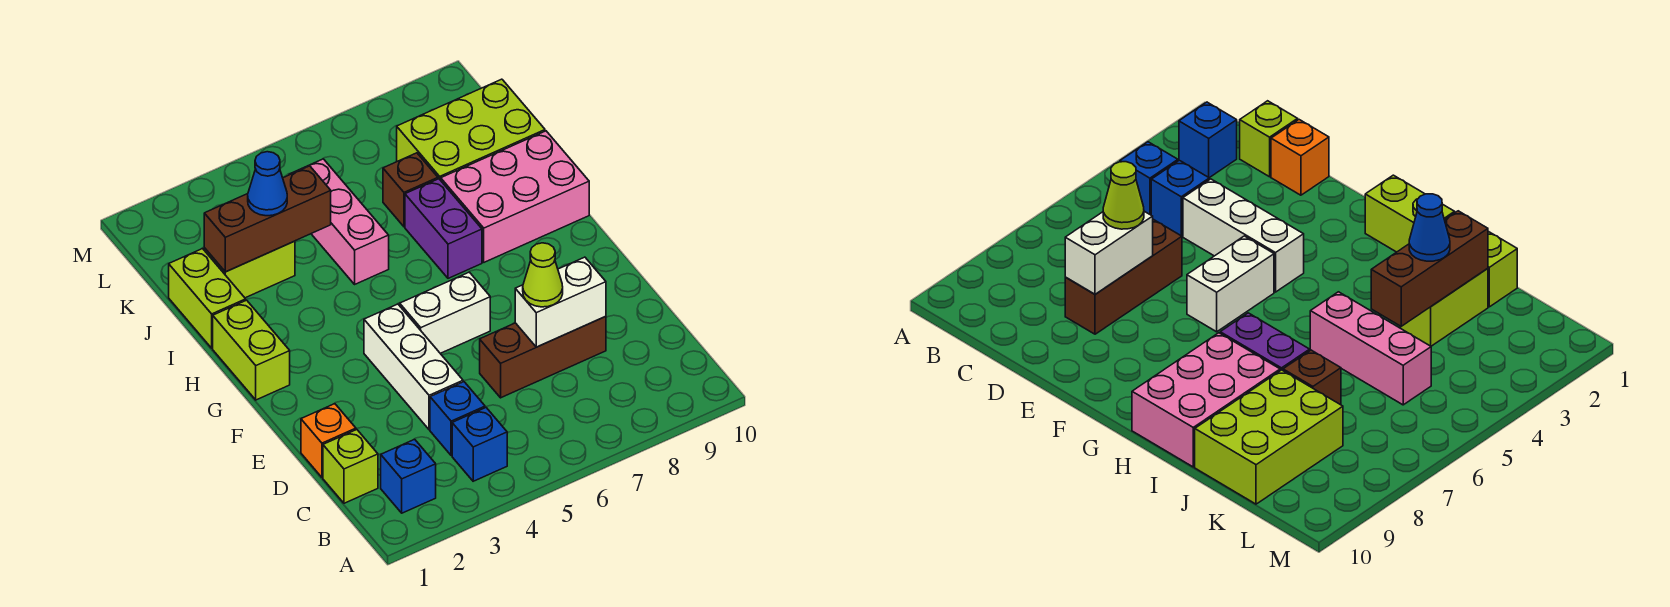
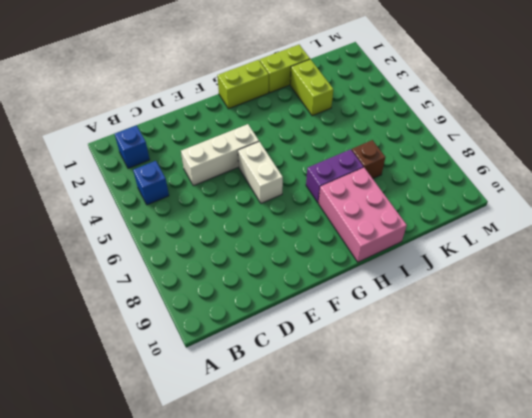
none -> lime brick C1 level 1
none -> blue brick C4 level 1
none -> orange brick D1 level 1

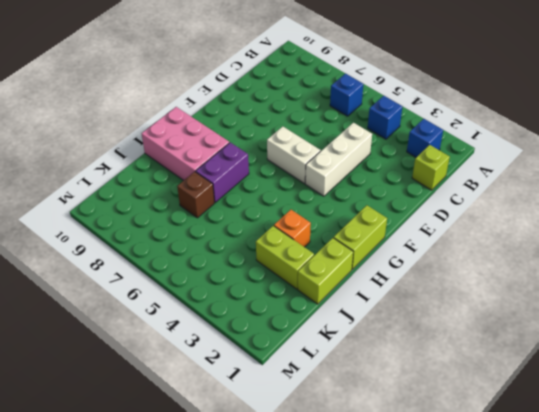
blue brick B6 level 1 -> blue brick C4 level 1
orange brick I3 level 1 -> orange brick D1 level 1
none -> brown brick D6:D8 level 1
none -> pink brick I5:K5 level 1
none -> lime brick J8:K10 level 1

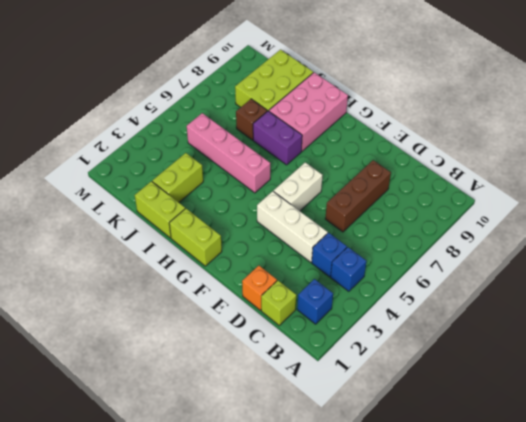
pink brick H5:K5 level 1 -> pink brick I5:K5 level 1
none -> white brick D7:D8 level 2
none -> brown brick J2:J4 level 2
none -> lime cone D7 level 3

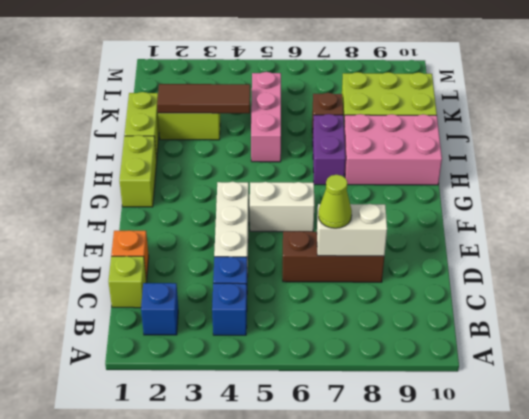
brown tile J2:J4 level 2 -> brown brick J2:J4 level 2
none -> blue cone J3 level 3

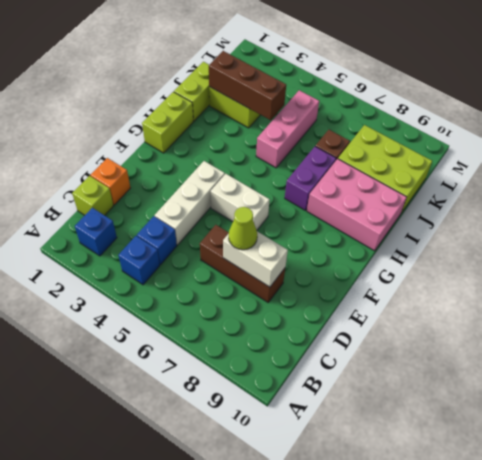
none -> blue cone J3 level 3

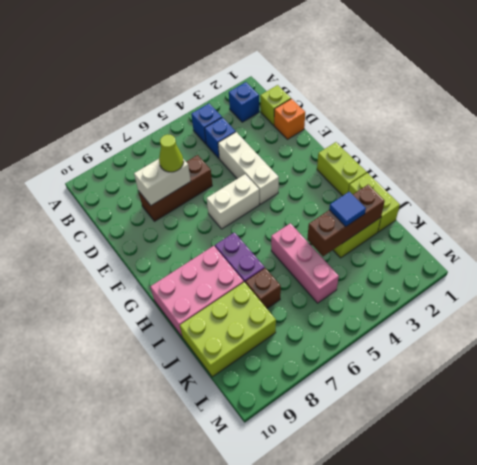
blue tile J3 level 3 -> blue cone J3 level 3

